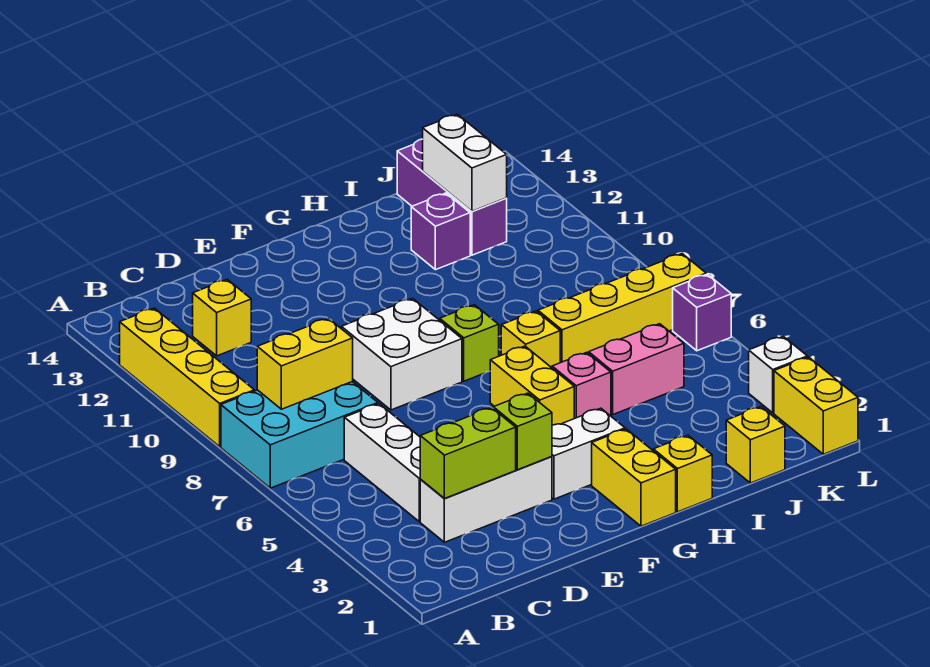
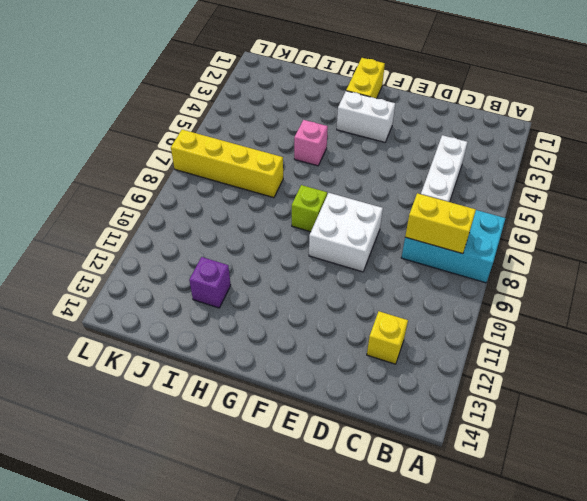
none -> yellow brick A9:A12 level 1
none -> white brick C3:E3 level 1
none -> yellow brick G5:G6 level 1

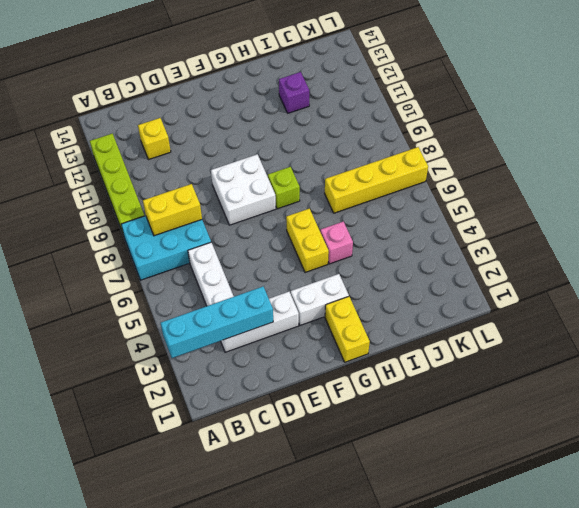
cyan brick A3:D3 level 2 -> lime brick C3:D3 level 2
lime brick A9:A12 level 1 -> yellow brick A9:A12 level 1
none -> yellow brick H1 level 1
none -> yellow brick H7 level 1
none -> pink brick I5:J5 level 1

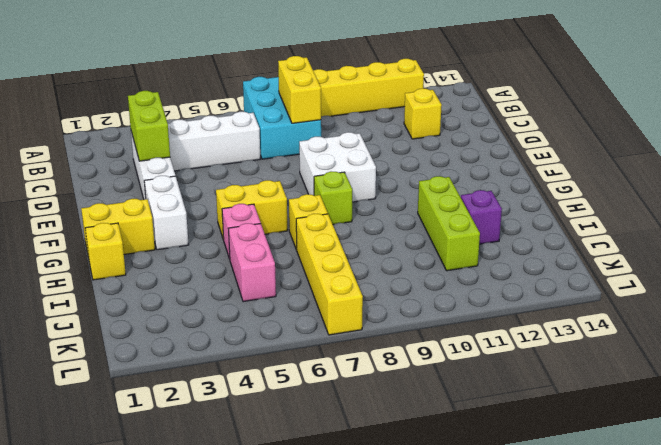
lime brick H11:J11 level 1 -> none
none -> yellow brick J1 level 1
none -> purple brick J12:J14 level 1
none -> yellow brick L1:L2 level 1

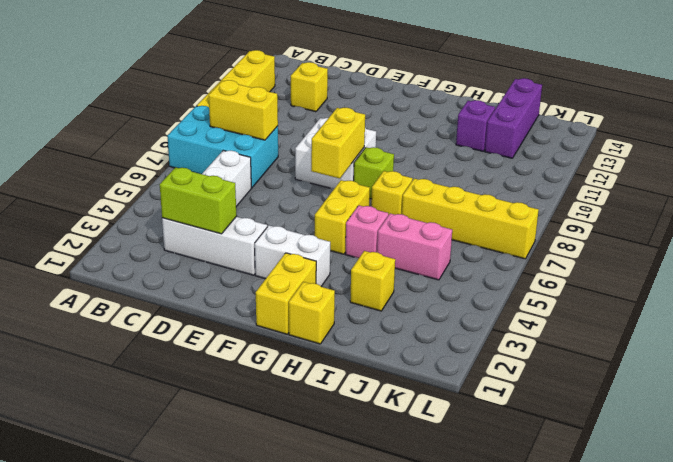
yellow brick F7:F8 level 2 -> yellow brick L1:L2 level 1
yellow brick I3 level 1 -> yellow brick J1 level 1
none -> white brick L3 level 1
none -> purple brick L6 level 1
none -> lime brick E3 level 2

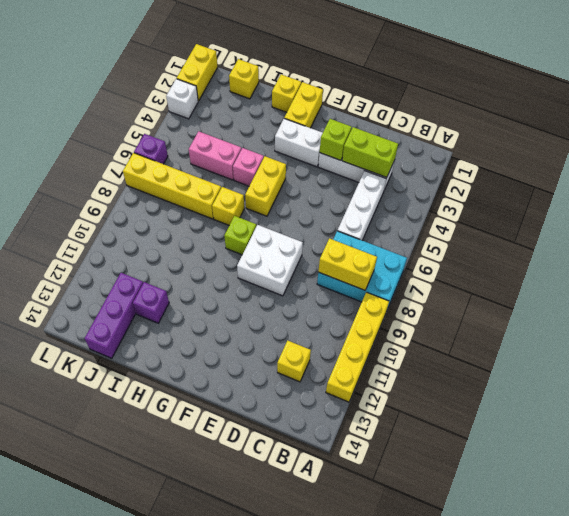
none -> white brick J12:J13 level 2

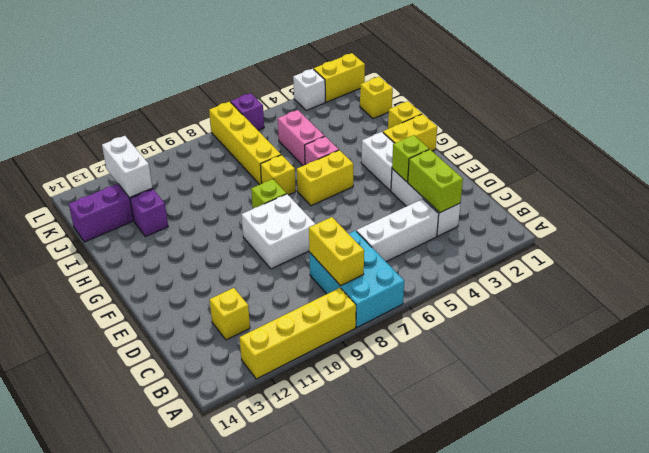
white brick J12:K12 level 2 -> white brick J12:J13 level 2

